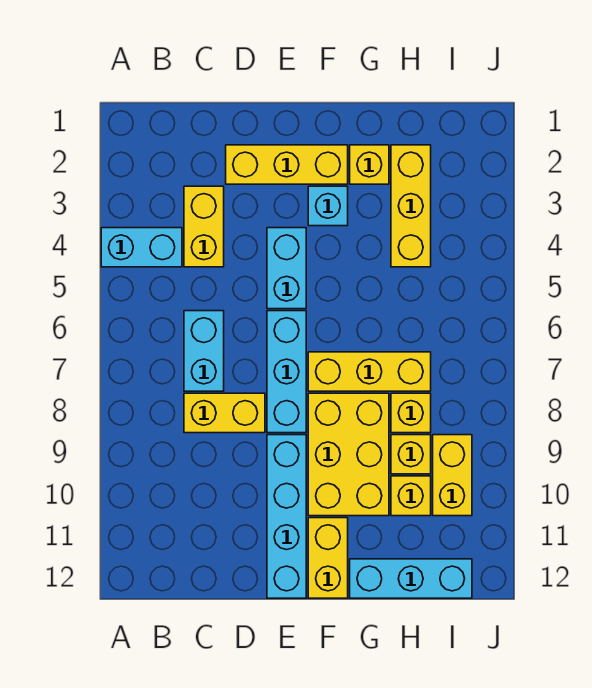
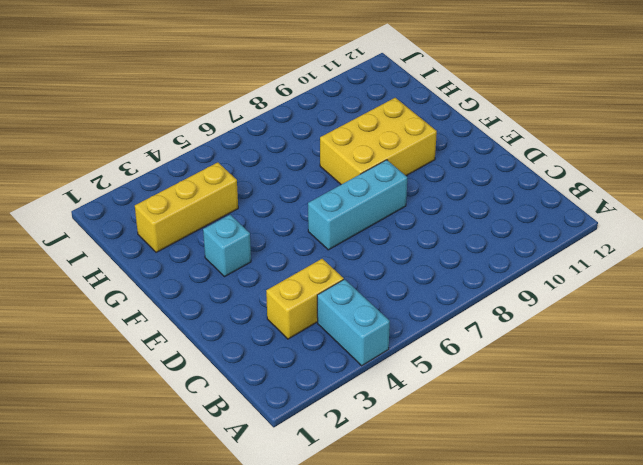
none -> cyan brick C6:C7 level 1
none -> yellow brick C8:D8 level 1
none -> yellow brick D2:F2 level 1

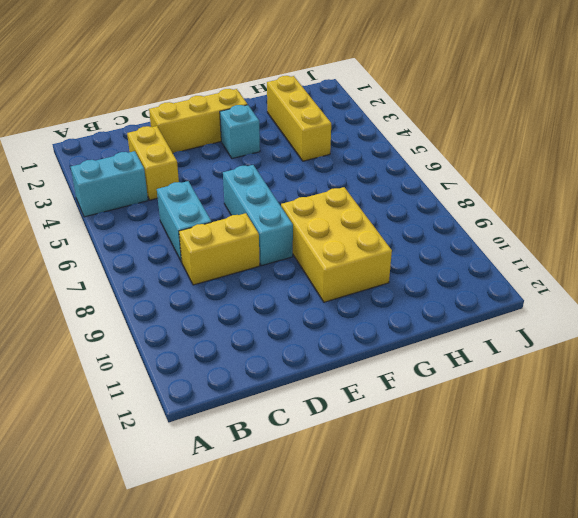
none -> cyan brick E4:E5 level 1
none -> cyan brick E9:E12 level 1
none -> yellow brick F7:H7 level 1

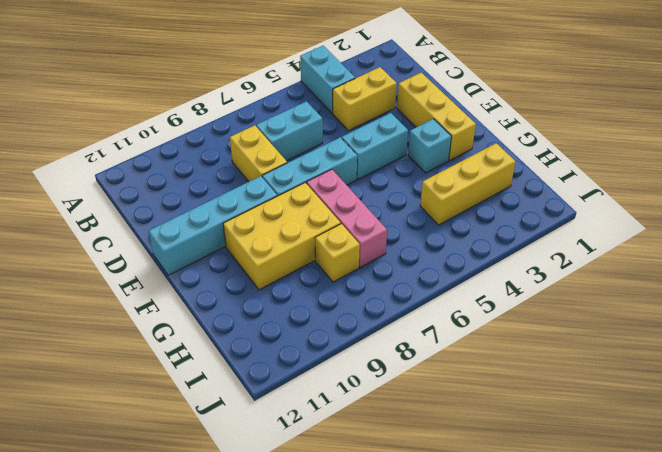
pink brick F7:H7 level 1 -> yellow brick F7:H7 level 1
none -> yellow brick F11:F12 level 1
none -> yellow brick G2 level 1
none -> cyan brick G12:I12 level 1

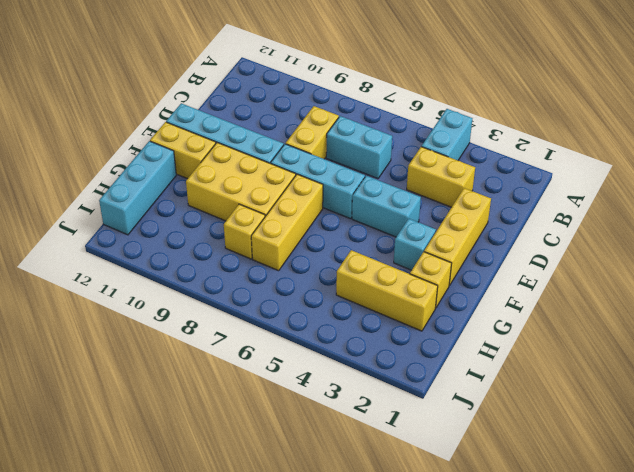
none -> yellow brick H9 level 1
none -> yellow brick H10 level 1
none -> yellow brick I9:I10 level 1

